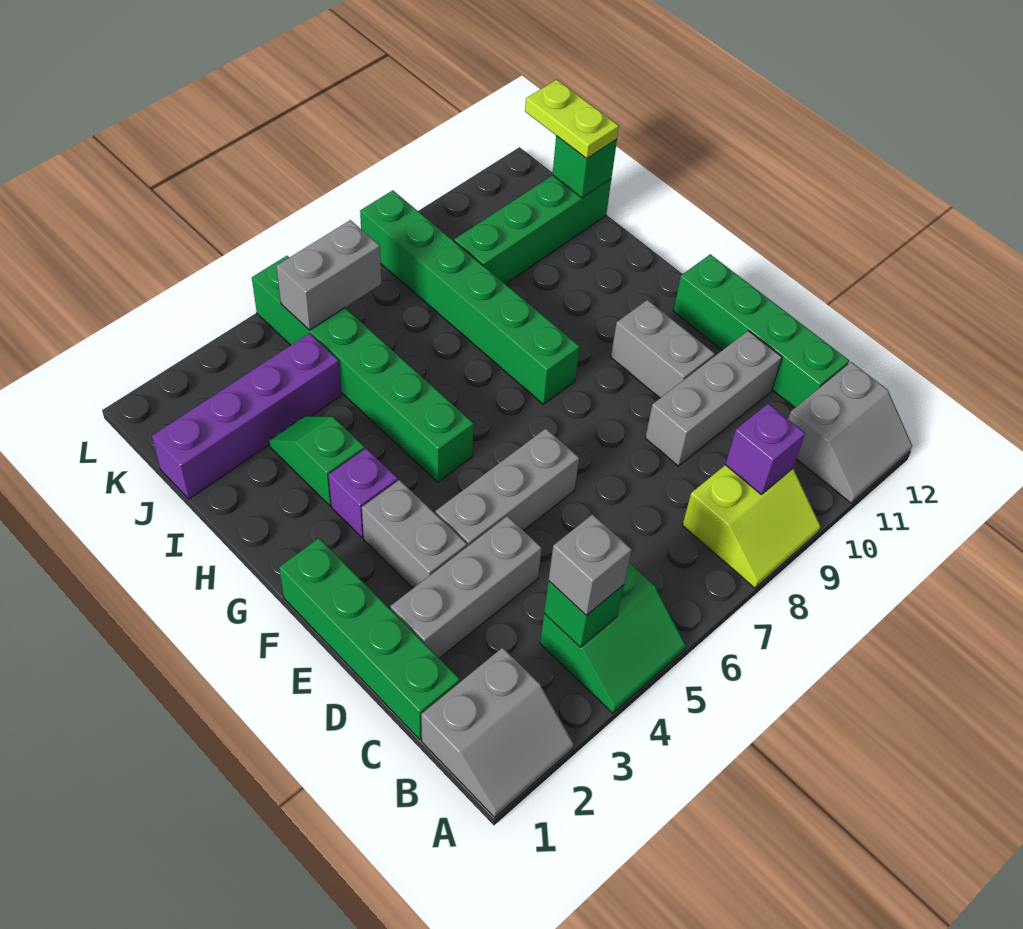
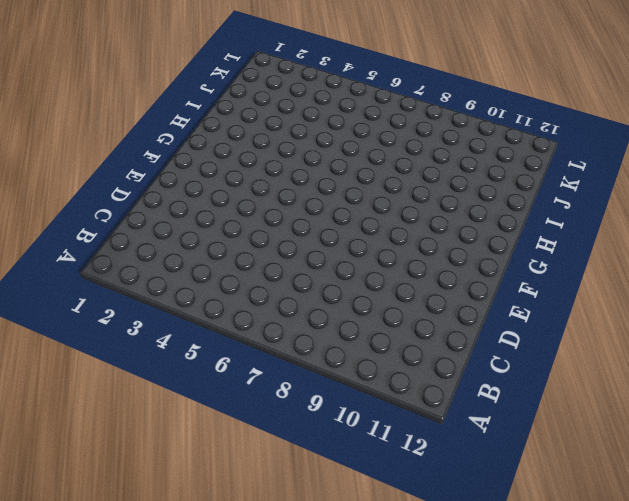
none -> grey slope A1:B2 level 1 top B
none -> green slope A4:B5 level 1 top B
none -> lime slope A8:B9 level 1 top B

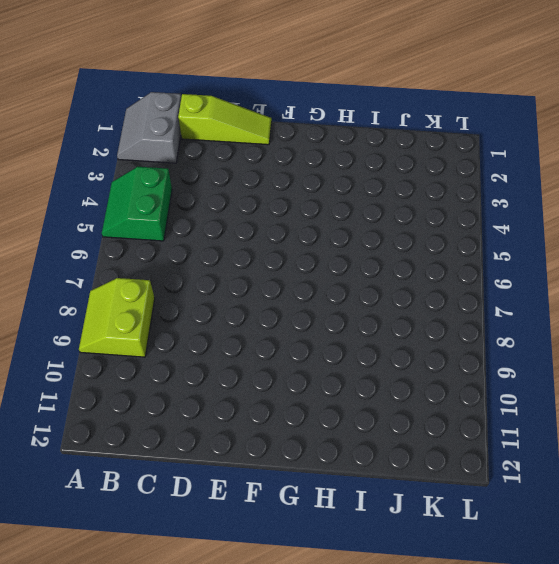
lime slope C1:E1 level 1 top C -> green brick C1:F1 level 1
none -> grey slope A11:B12 level 1 top B
none -> green brick C12:F12 level 1
none -> grey brick D2:D4 level 1

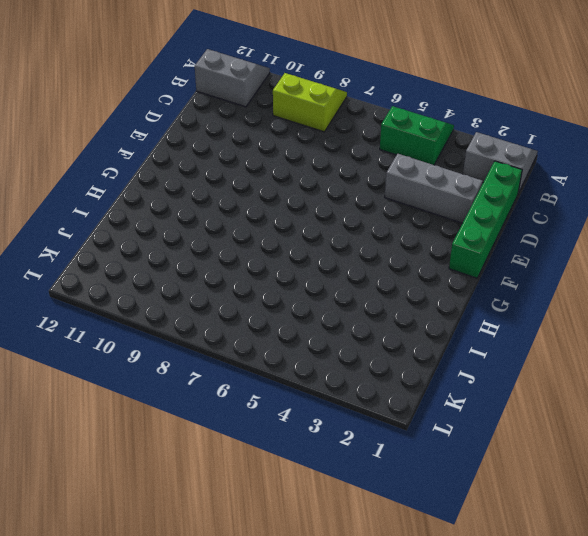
none -> green brick C12:F12 level 1
none -> grey brick D9:D11 level 1
none -> grey brick E3:F3 level 1

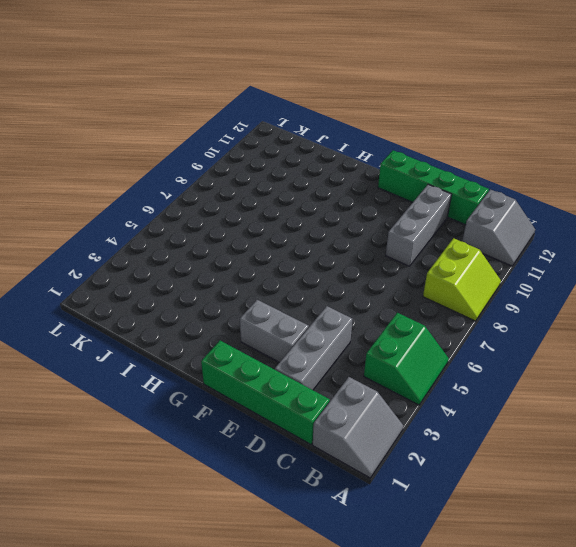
none -> grey brick E4:E6 level 1
none -> grey brick E10:F10 level 1
none -> purple brick G3 level 1

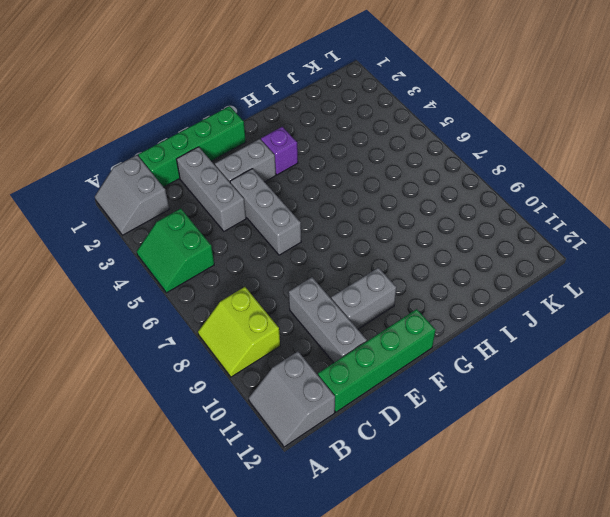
none -> green brick G5:L5 level 1
none -> green brick G8:L8 level 1
none -> green slope H3:I3 level 1 top H

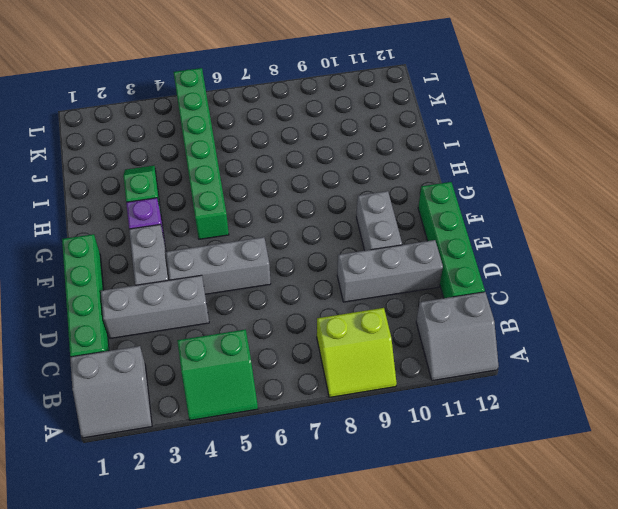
none -> green brick G8:L8 level 1
none -> purple brick J1:J4 level 1
none -> green brick J9:J12 level 1

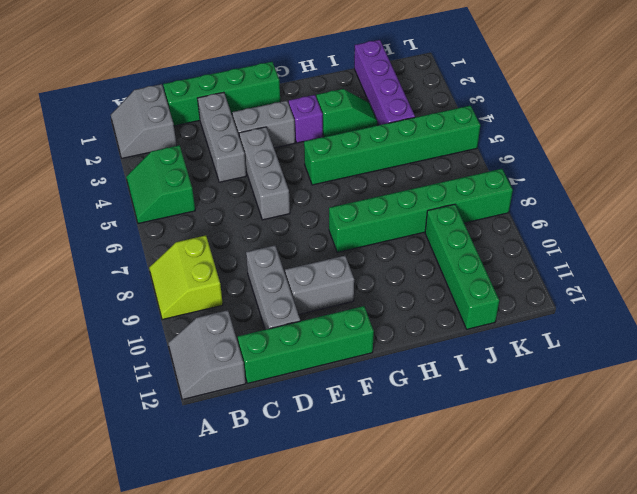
none -> green brick B4 level 2
none -> purple brick B9 level 2
none -> green brick J12 level 2

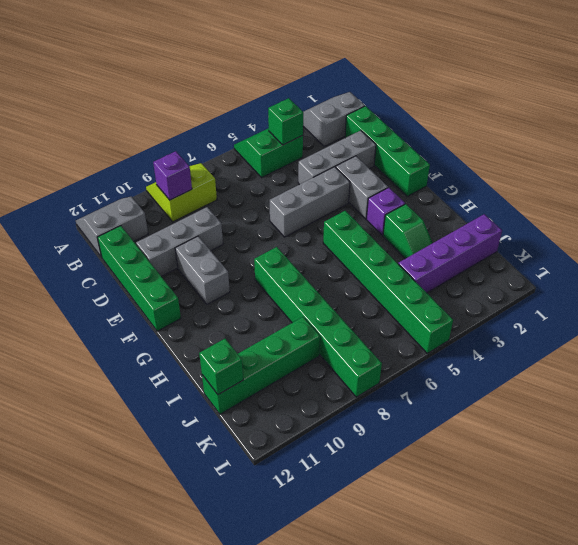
none -> grey brick K5:K6 level 2
none -> grey brick B4 level 3
none -> lime plate J12:K12 level 3

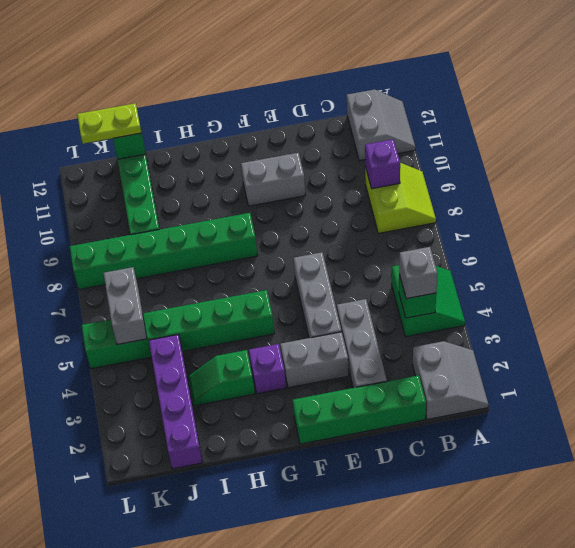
none -> green brick C12:F12 level 1
none -> grey brick D9:D11 level 1

